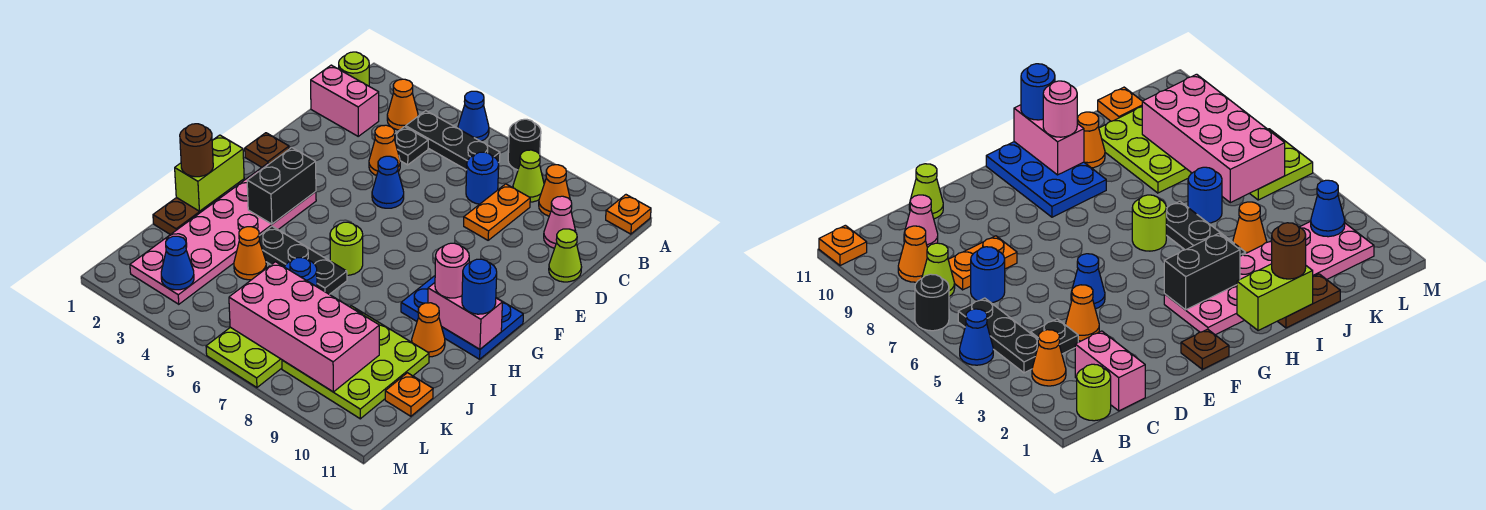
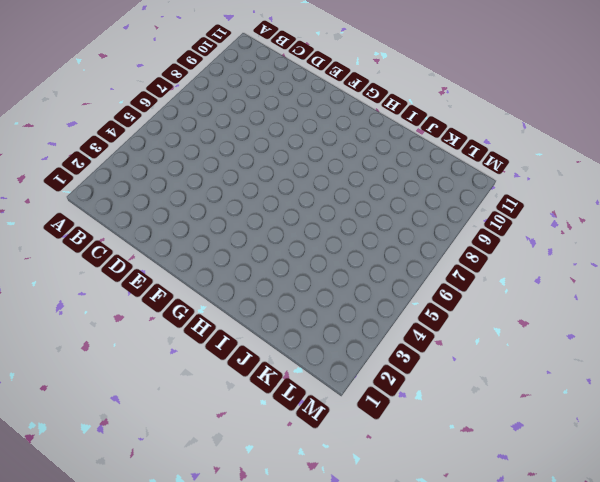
none -> blue cone A5 level 1
none -> black round brick A7 level 1
none -> orange plate A11 level 1
none -> lime round brick B1 level 1

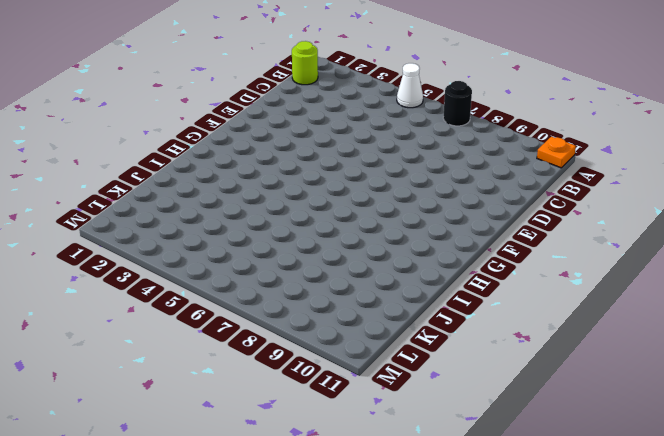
white cone A5 level 1 -> blue cone A5 level 1
none -> orange cone B3 level 1
none -> black plate B4:B6 level 1
none -> lime cone B8 level 1
none -> orange cone B9 level 1

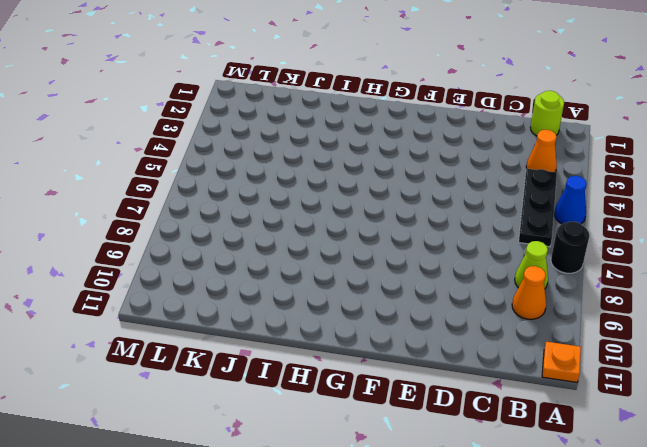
none -> pink brick C1:C2 level 1
none -> black plate C4 level 1
none -> blue round brick C7 level 1
none -> orange plate C8:D8 level 1

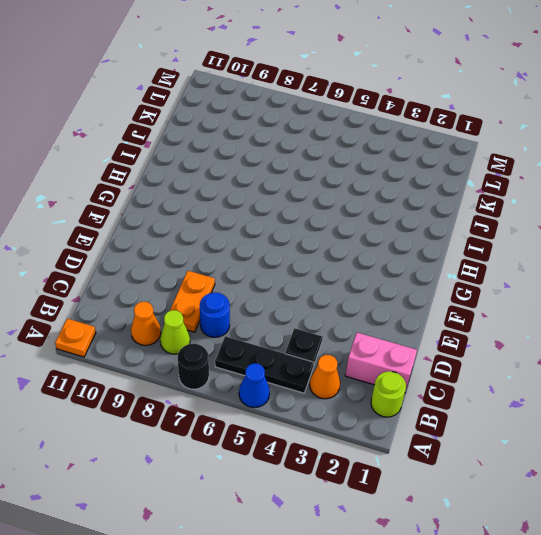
none -> pink cone C10 level 1
none -> orange cone D4 level 1
none -> lime cone D11 level 1
none -> blue cone E5 level 1

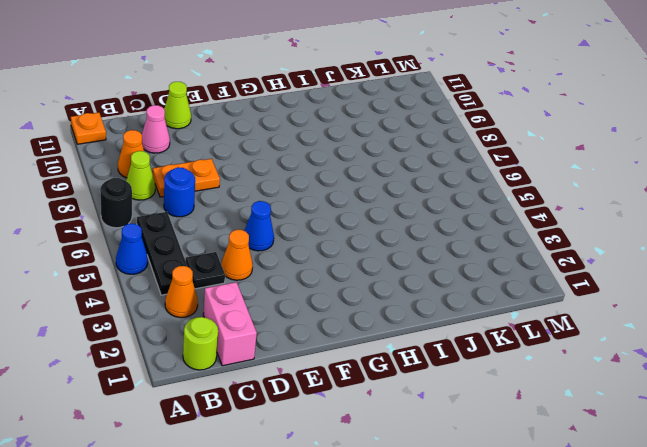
none -> brown plate F1 level 1
none -> pink plate G2:L3 level 1
none -> blue plate G9:H11 level 1
none -> lime round brick H6 level 1

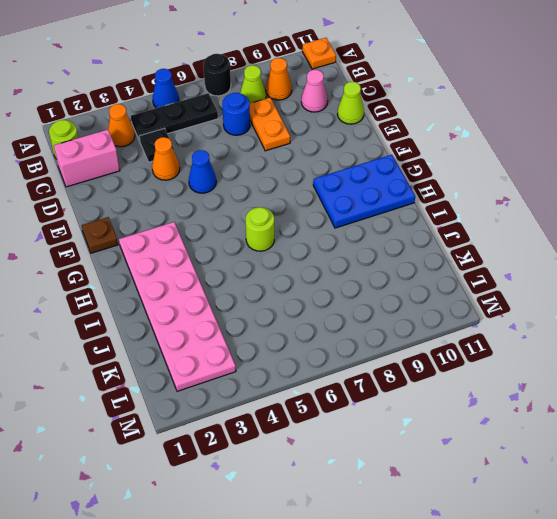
none -> brown plate I1:J1 level 1
none -> black plate I4:I6 level 1
none -> orange cone I10 level 1
none -> orange cone J4 level 1

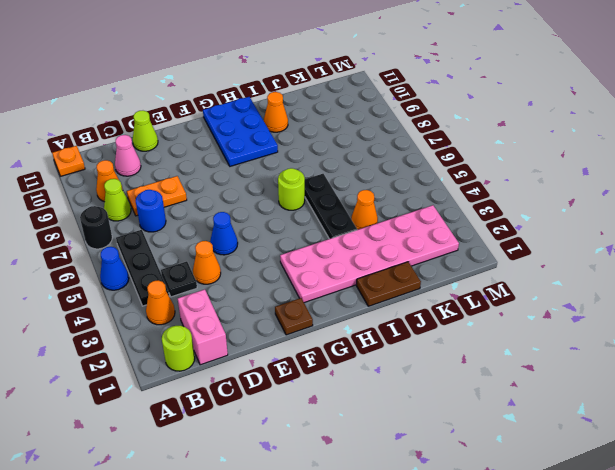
none -> blue round brick J6 level 1
none -> lime plate J8:L10 level 1
none -> orange plate K11 level 1
none -> lime plate L6:M7 level 1

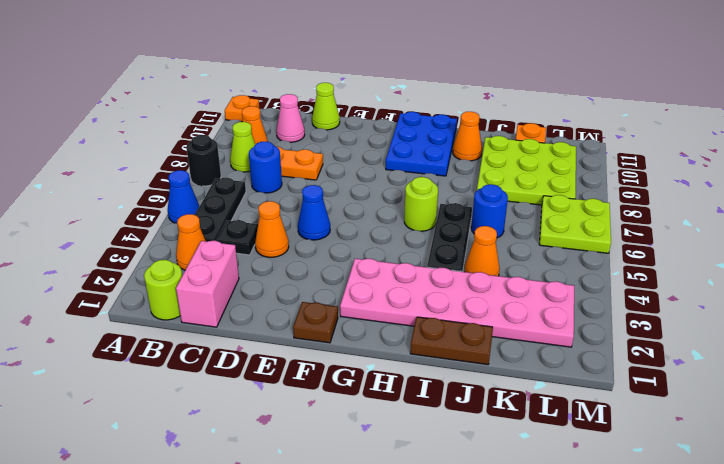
none -> black brick G3:H3 level 2
none -> lime brick H1:I1 level 2
none -> pink brick H10:H11 level 2
none -> pink brick K6:L9 level 2

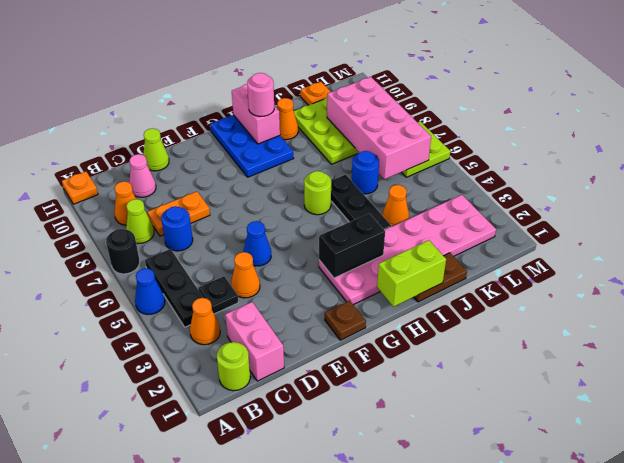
none -> blue cone L3 level 2
none -> blue round brick H11 level 3
none -> brown round brick I1 level 3

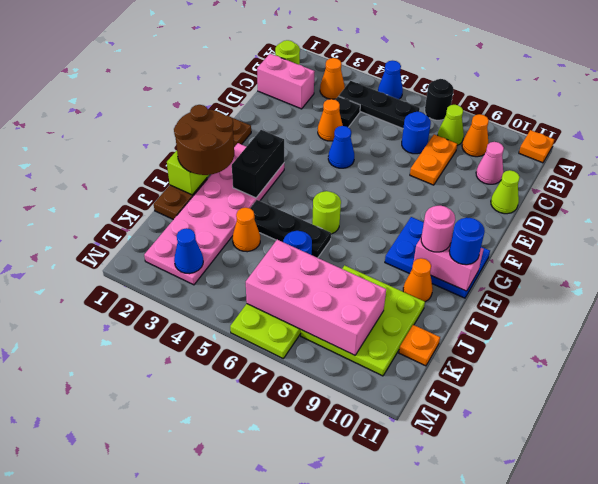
brown round brick H1:I2 level 3 -> brown round brick I1 level 3

